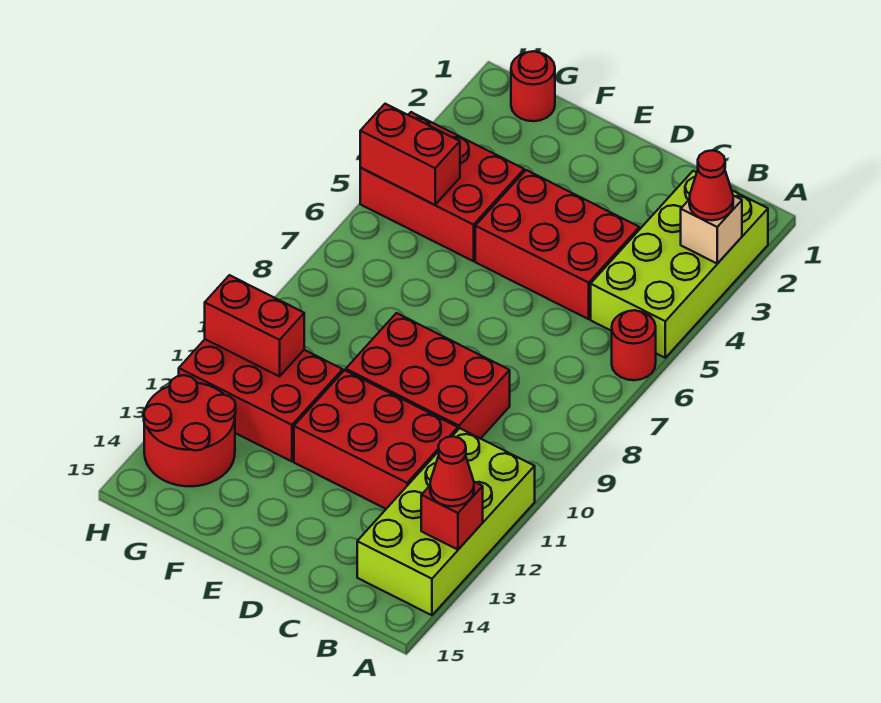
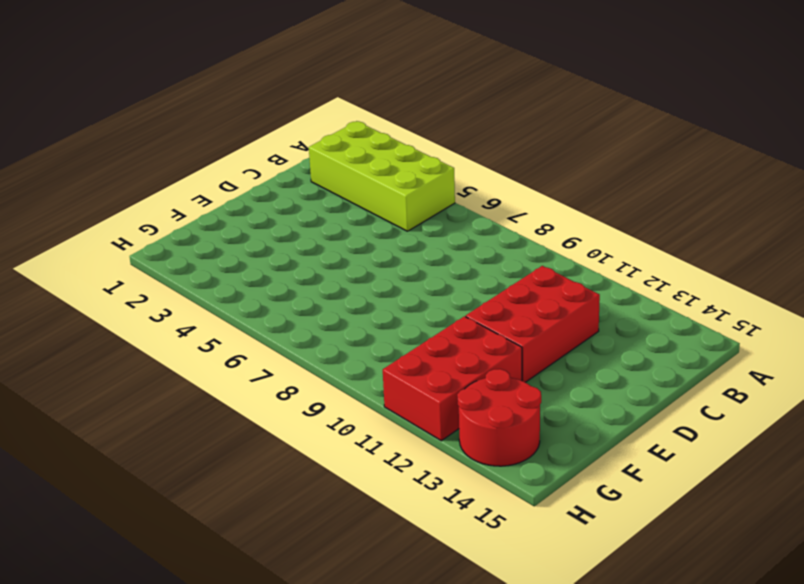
none -> red round brick A6 level 1
none -> lime brick A11:B14 level 1
none -> red brick C4:E5 level 1

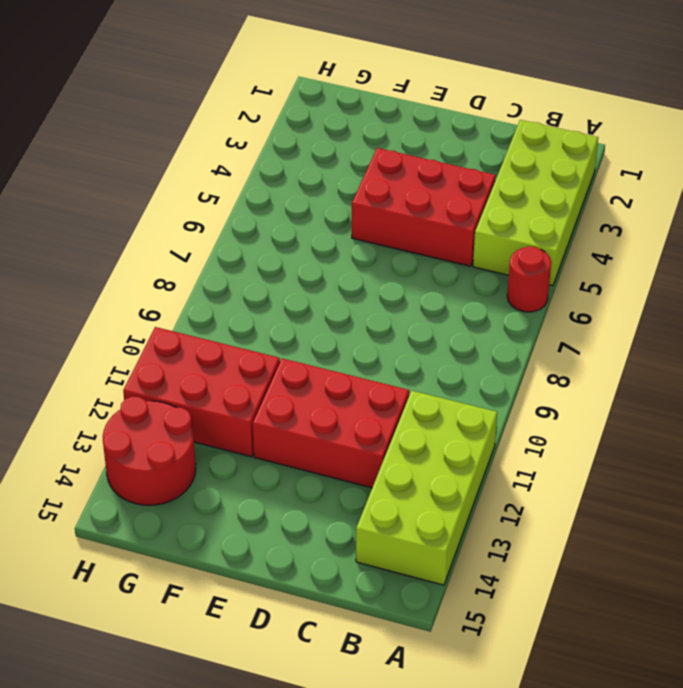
none -> red brick C9:E10 level 1
none -> red brick F4:H5 level 1
none -> red round brick G1 level 1

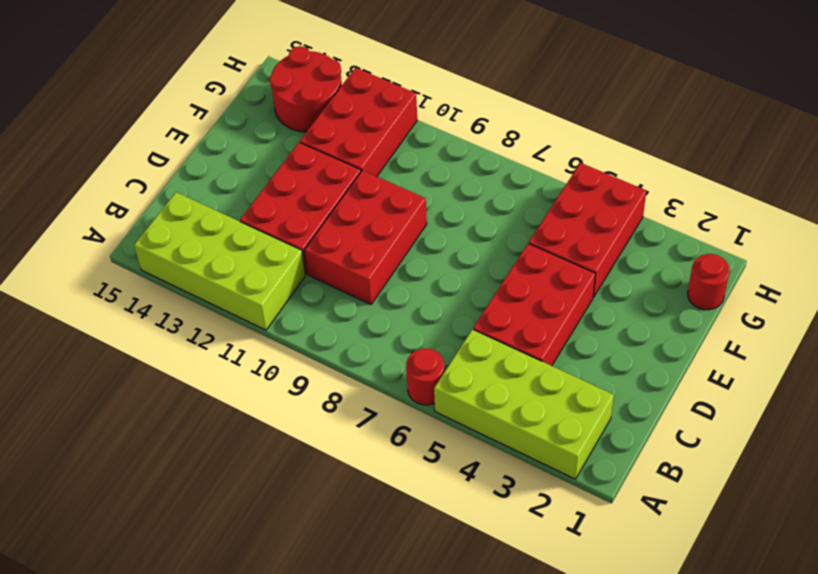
none -> tan brick A3 level 2
none -> red brick A13 level 2
none -> red brick G5:H5 level 2

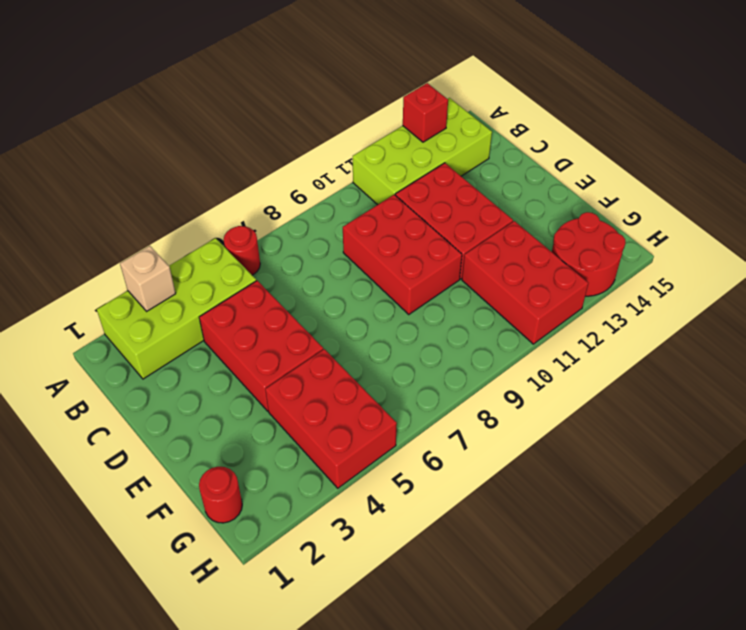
none -> red brick G5:H5 level 2
none -> red brick G11:H11 level 2
none -> red cone A3 level 3

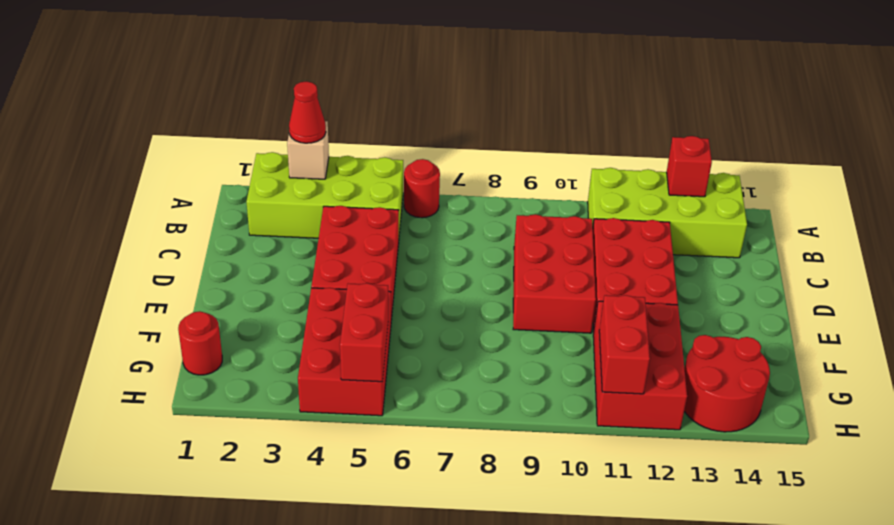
none -> red cone A13 level 3

